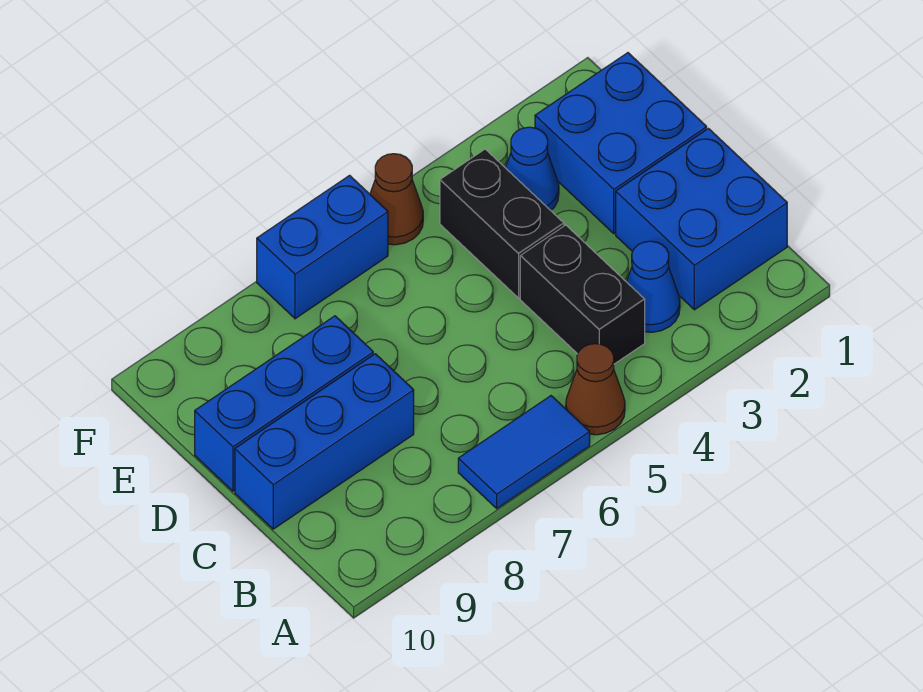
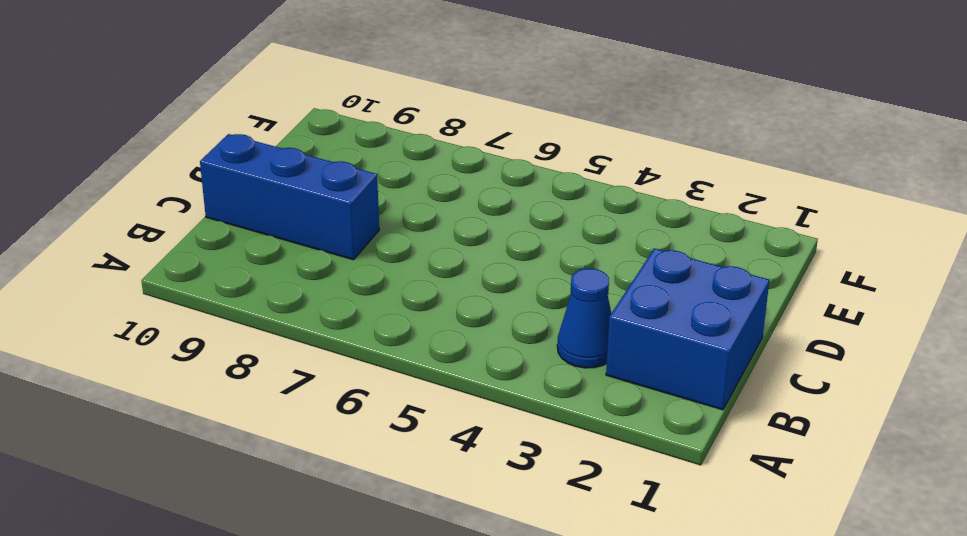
none -> brown cone A5 level 1
none -> blue tile A6:A7 level 1
none -> black brick B4:C4 level 1

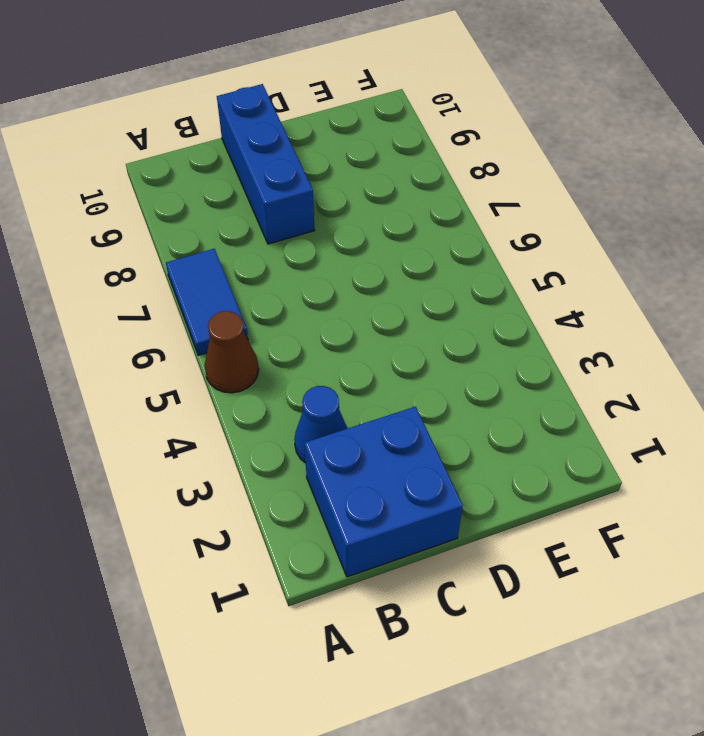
none -> black brick B4:C4 level 1
none -> blue brick D1:E2 level 1
none -> black brick D4:E4 level 1

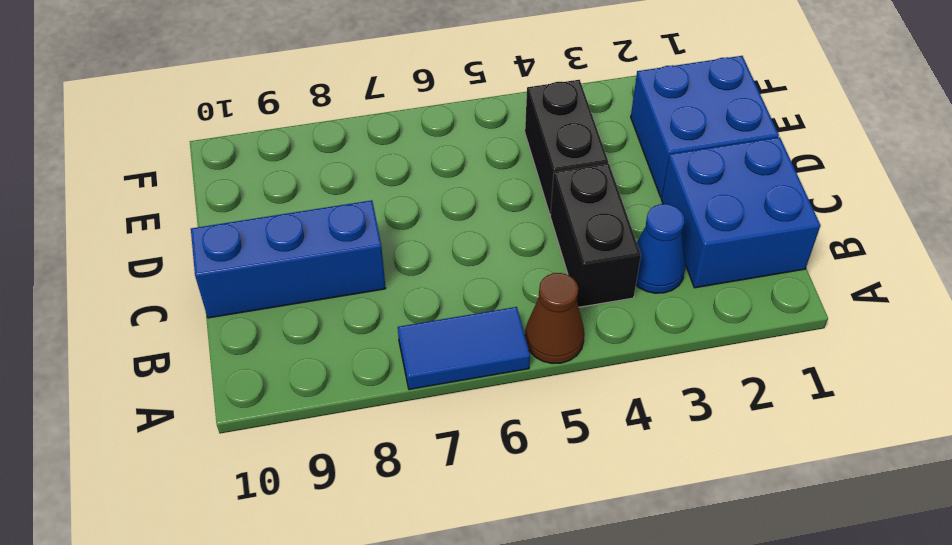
none -> blue brick D8:D10 level 1
none -> blue cone E3 level 1
none -> brown cone F5 level 1

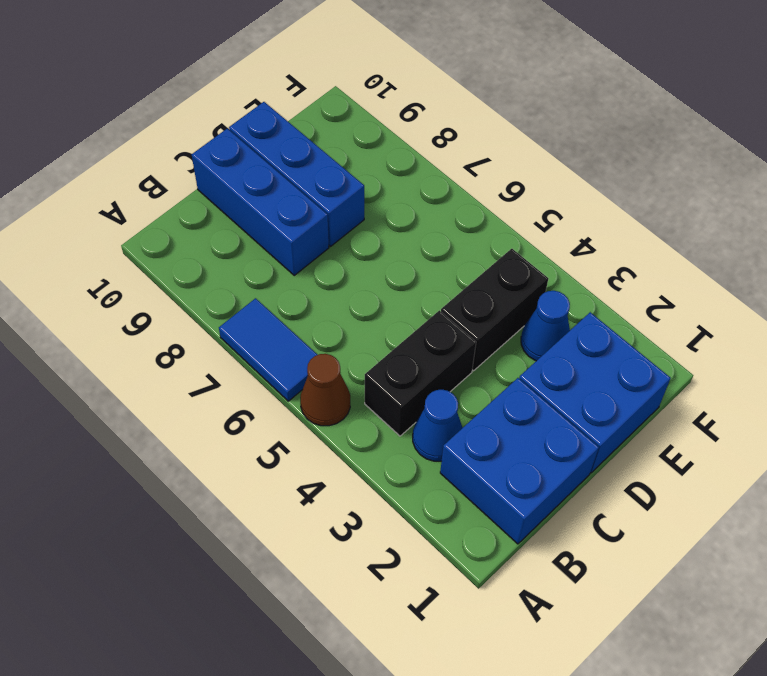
none -> brown cone F5 level 1
none -> blue brick F6:F7 level 1

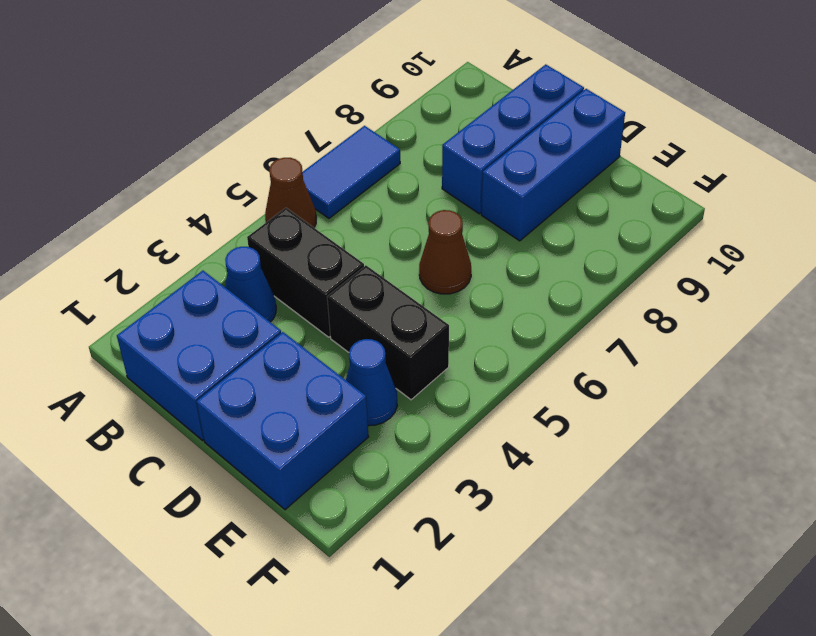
brown cone D6 level 1 -> brown cone F5 level 1
none -> blue brick F6:F7 level 1

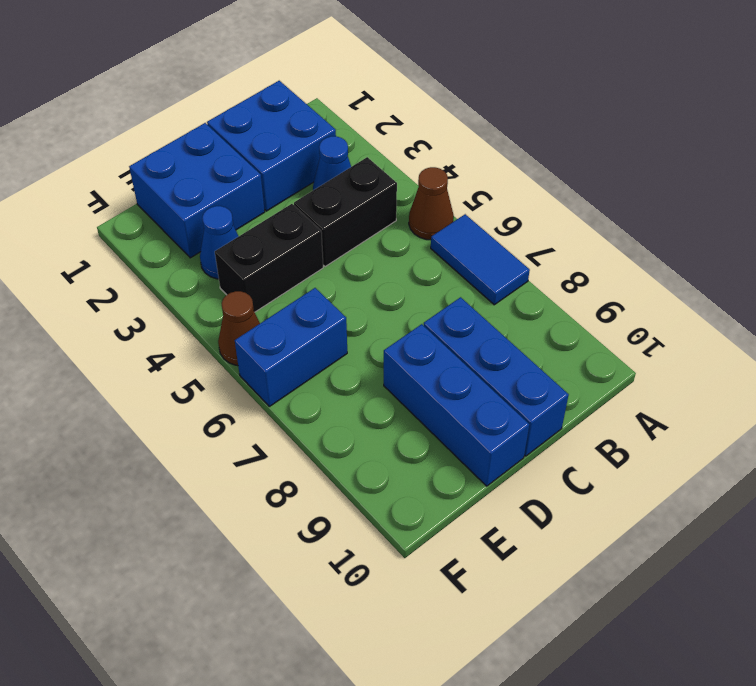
blue brick E6:F6 level 1 -> blue brick F6:F7 level 1

